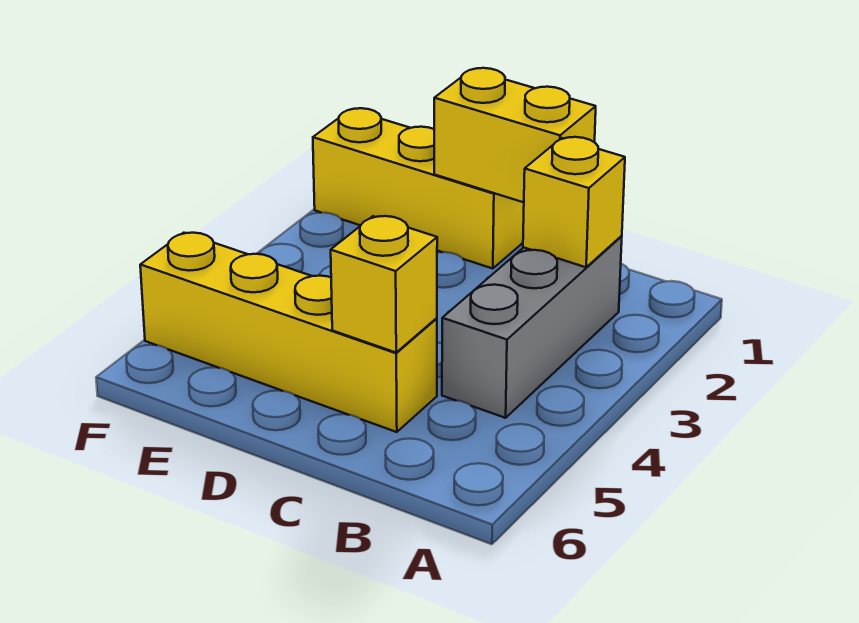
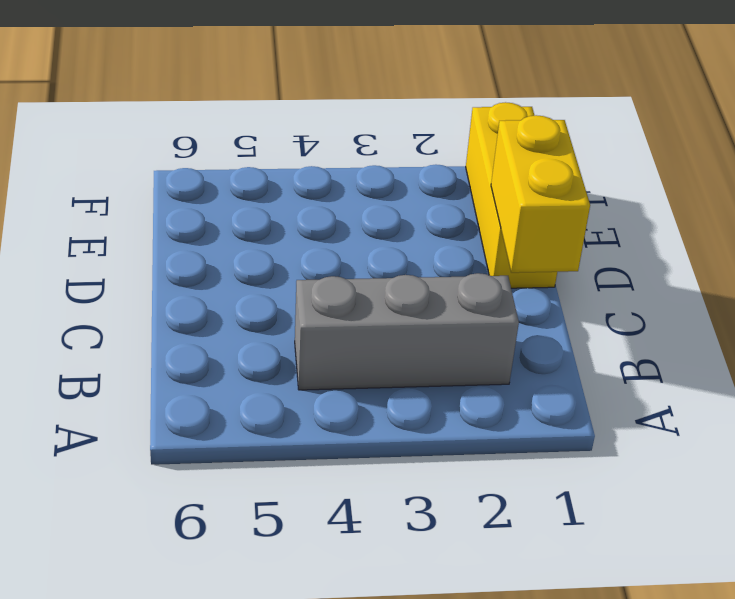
none -> yellow brick C5:F5 level 1
none -> yellow brick B2 level 2

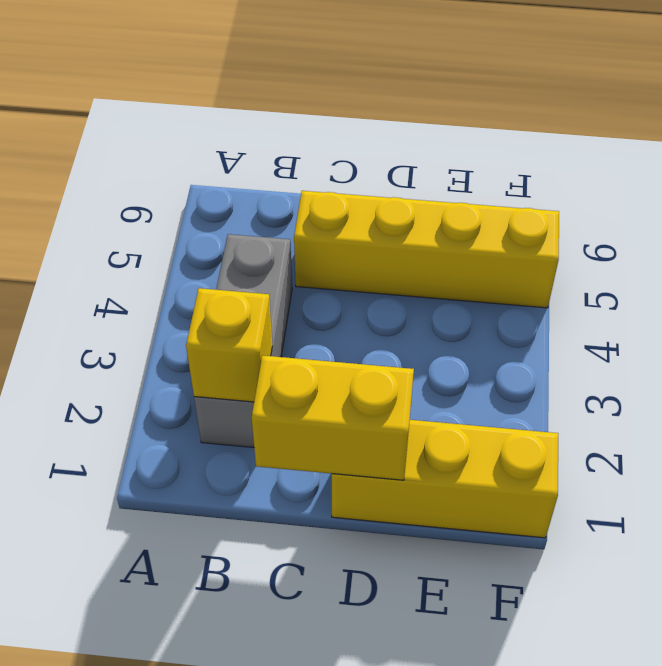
none -> yellow brick C5 level 2

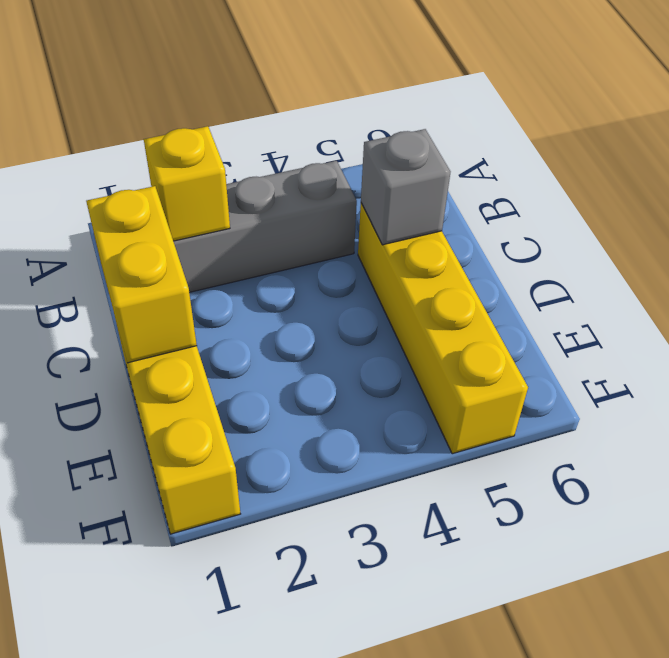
grey brick C5 level 2 -> yellow brick C5 level 2

